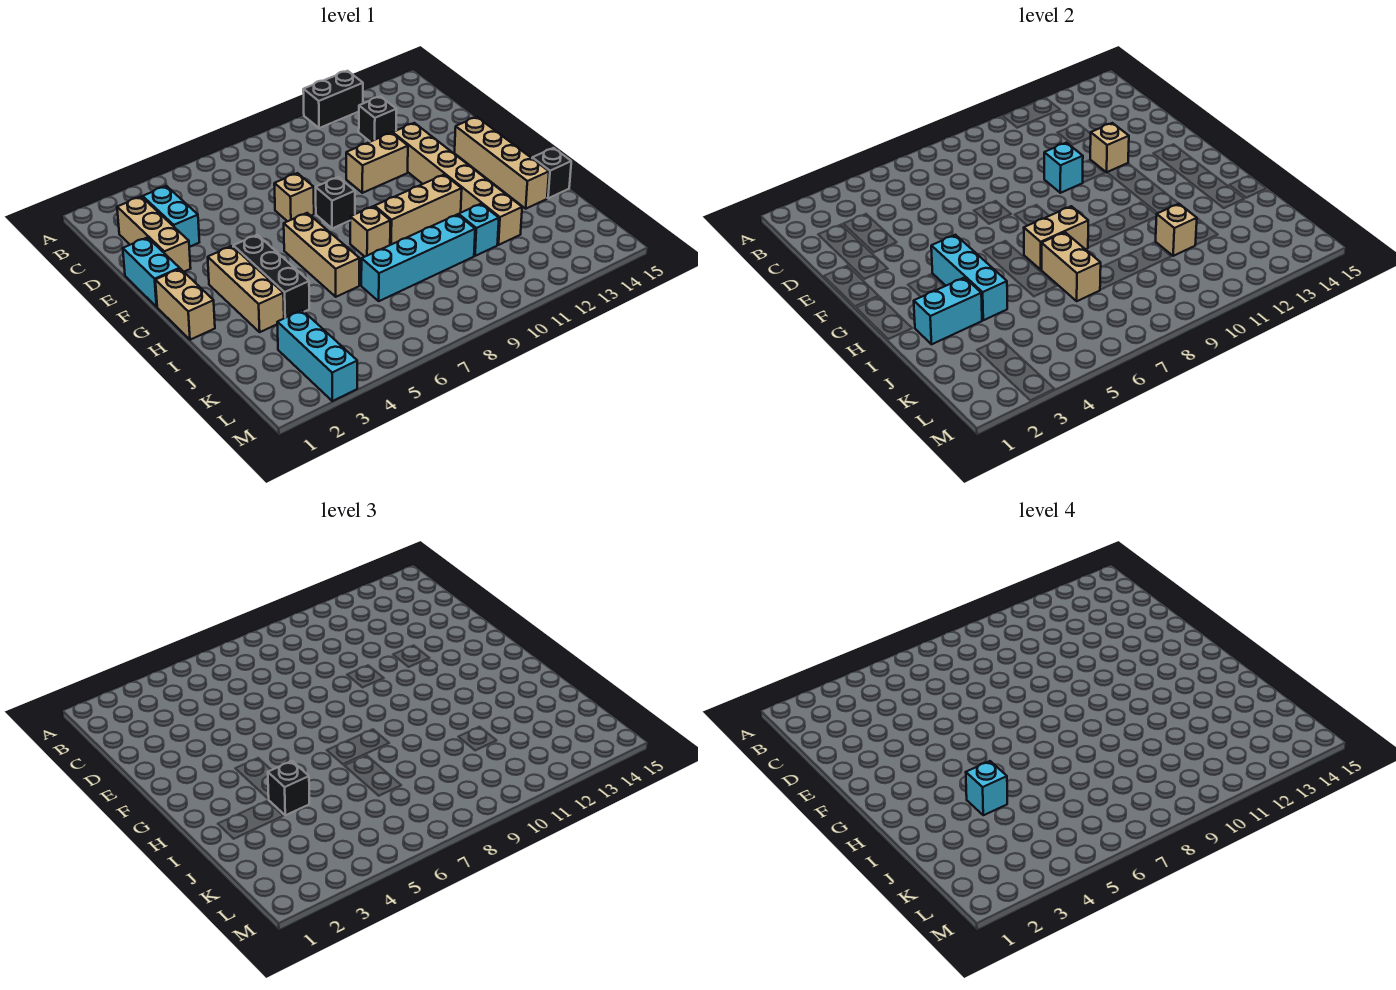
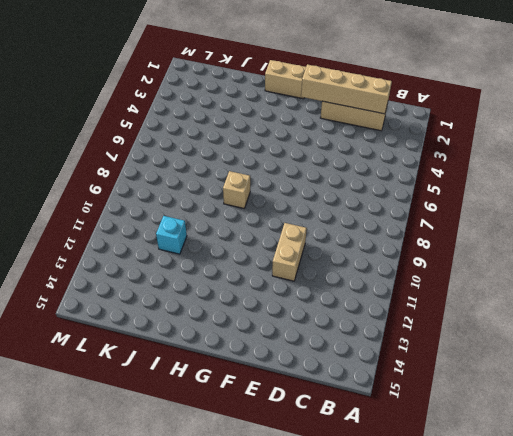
tan brick C2:F2 level 2 -> tan brick F14:I14 level 1
none -> black brick A11:A12 level 1
none -> cyan brick C3:D3 level 1
none -> black brick C12 level 1

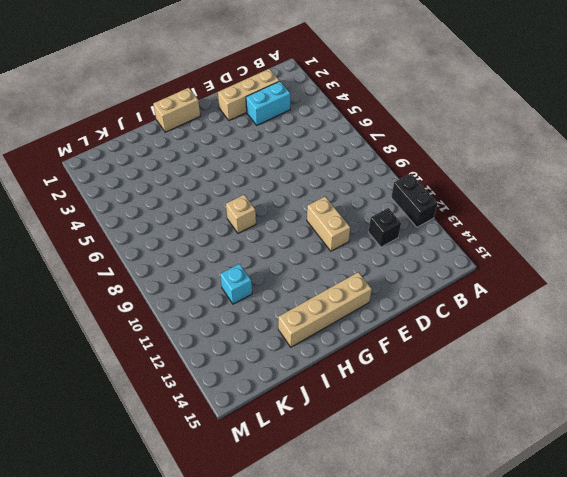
none -> cyan brick E1:F1 level 1
none -> tan brick E7 level 1
none -> tan brick E12:J12 level 1

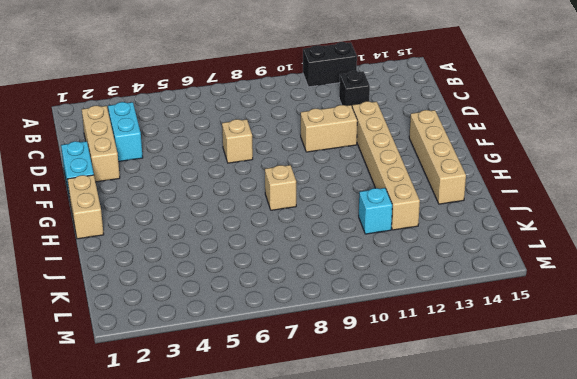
none -> black brick F8 level 1
none -> tan brick G3:I3 level 1
none -> black brick G4:I4 level 1

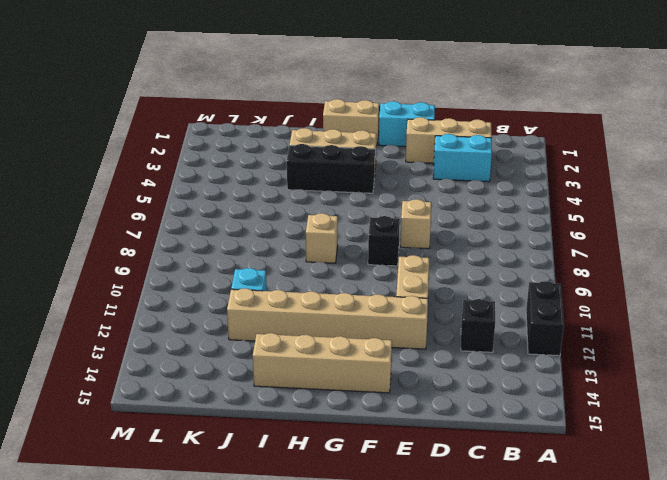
none -> tan brick G6:I6 level 1
none -> tan brick H9:H11 level 1
none -> black brick I15 level 1

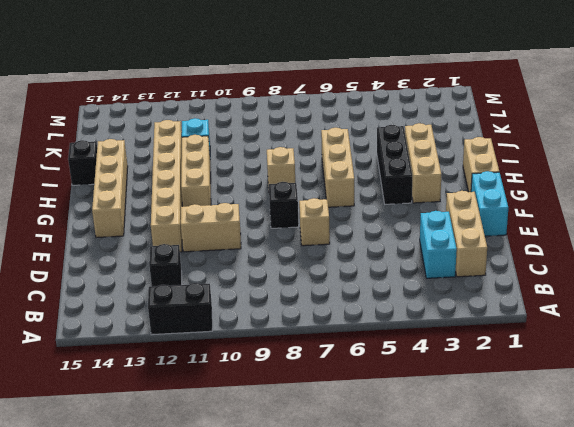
tan brick G11:I11 level 1 -> tan brick H9:H11 level 1
none -> cyan brick J7:J10 level 1
none -> cyan brick K3:M3 level 1
none -> cyan brick E10 level 2

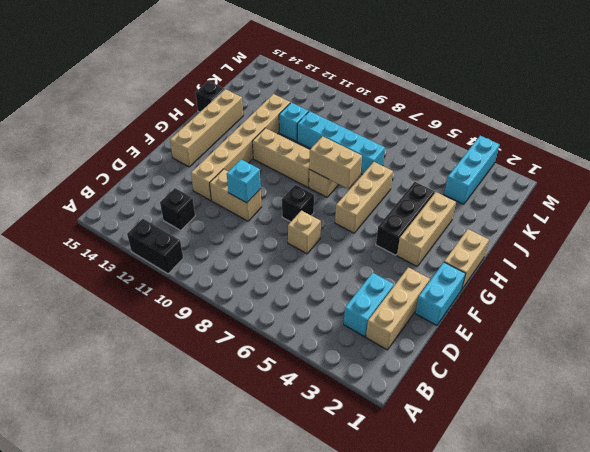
none -> tan brick E12 level 2
none -> cyan brick G4:I4 level 2
none -> cyan brick I2:I3 level 2

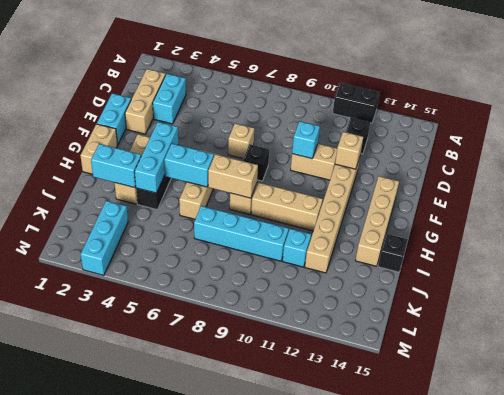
cyan brick H5:H6 level 2 -> none
none -> tan brick I7:J7 level 2
none -> tan brick J11 level 2
none -> black brick I4 level 3

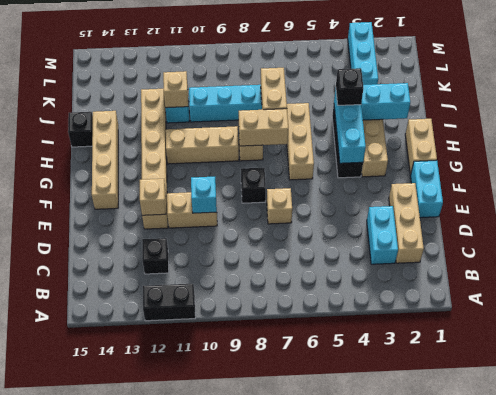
none -> cyan brick I4 level 4

